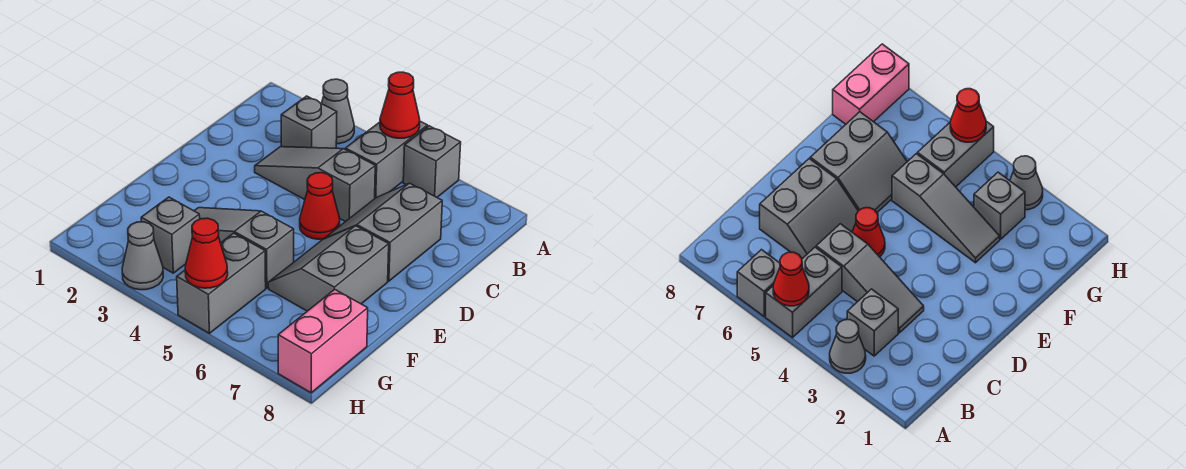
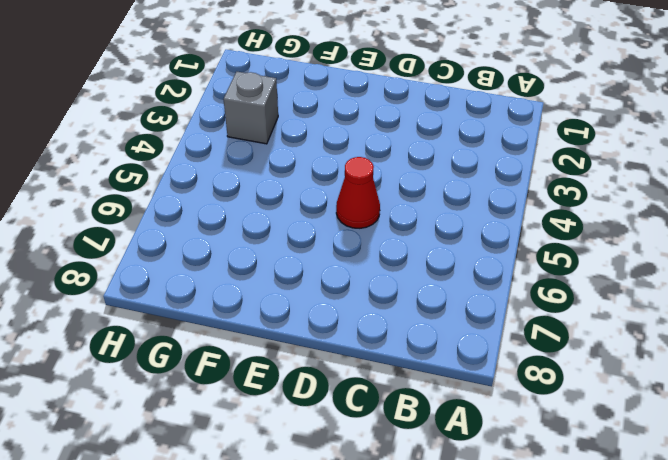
none -> grey cone A3 level 1
none -> grey brick A5:B5 level 1
none -> grey brick A6 level 1

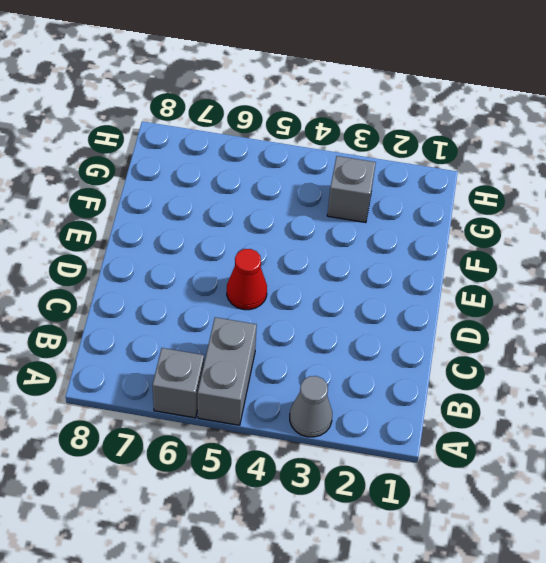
none -> grey brick B3 level 1
none -> grey slope C3:C5 level 1 top 5
none -> grey slope C6:D7 level 1 top 7

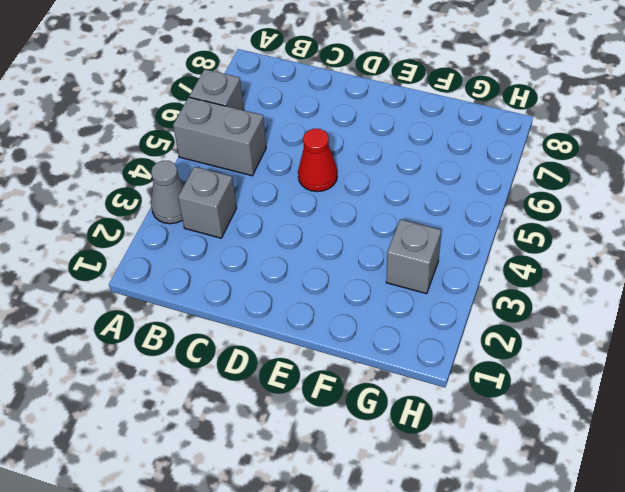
none -> grey slope C3:C5 level 1 top 5
none -> grey slope C6:D7 level 1 top 7
none -> grey slope E6:F7 level 1 top 7

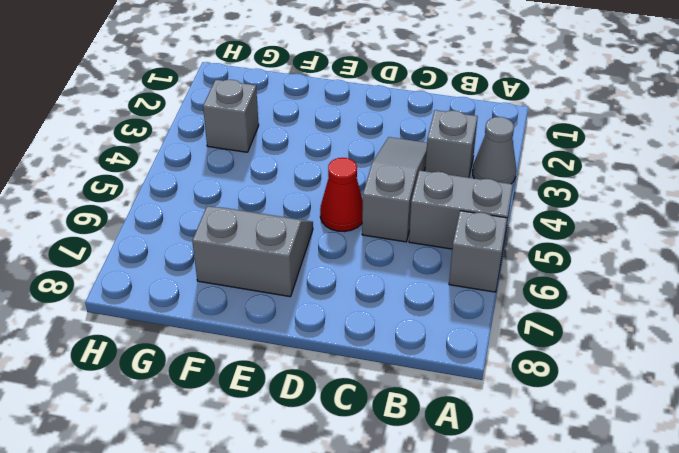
none -> grey slope C6:D7 level 1 top 7
none -> grey slope F3:F5 level 1 top 5
none -> grey brick G5:H5 level 1

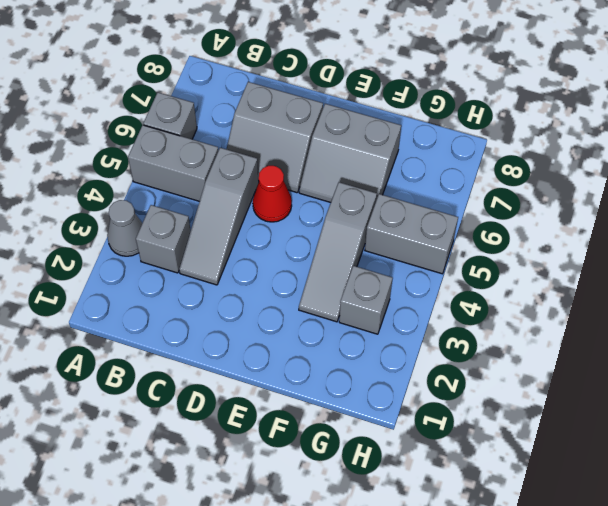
none -> pink brick G8:H8 level 1
none -> grey cone H3 level 1
none -> red cone A5 level 2

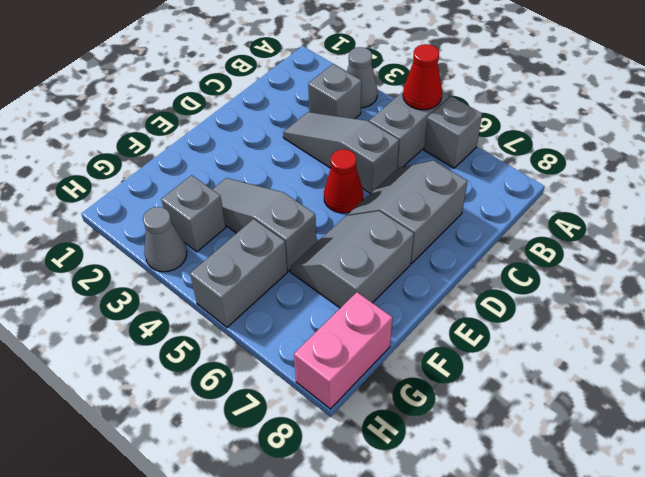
none -> red cone H5 level 2

